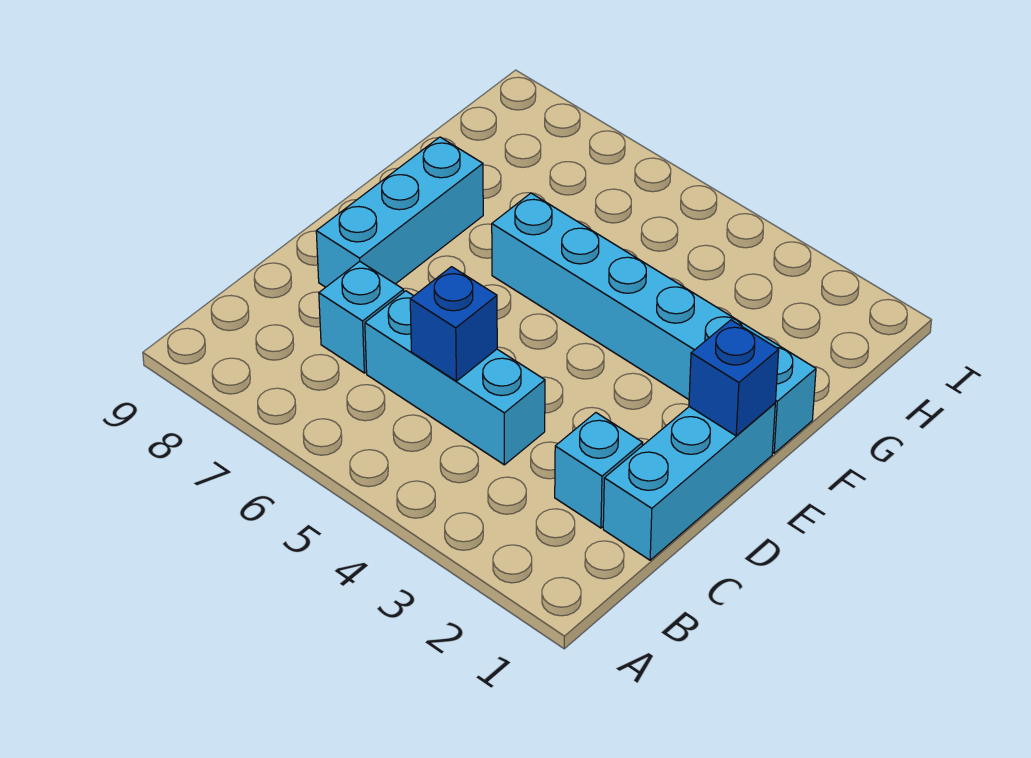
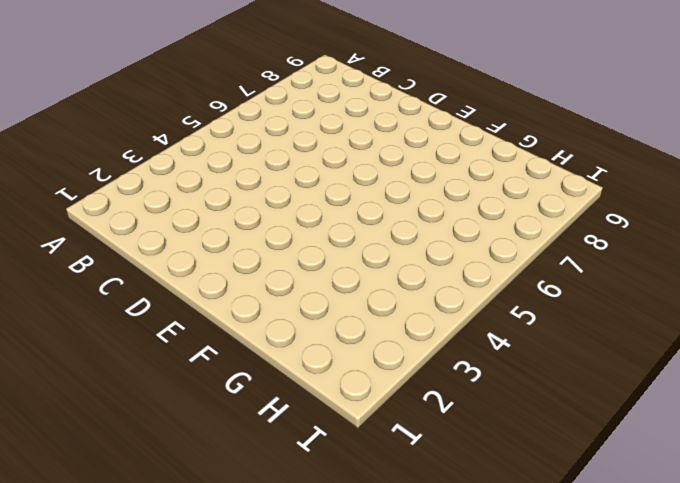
none -> cyan brick C1:E1 level 1
none -> cyan brick C2 level 1

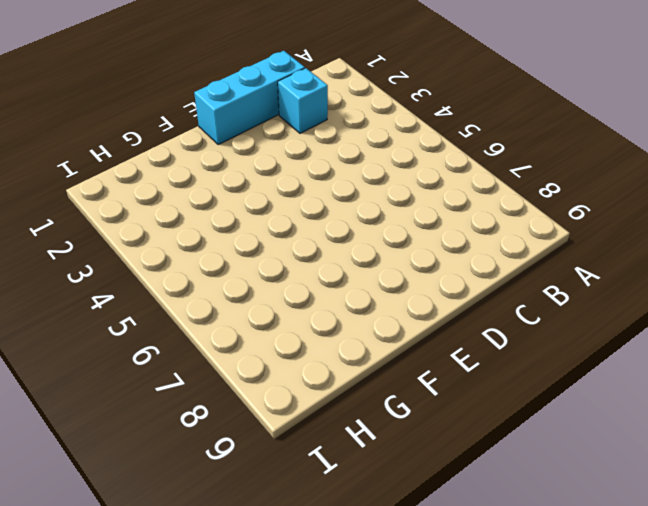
none -> cyan brick C4:C6 level 1
none -> cyan brick C7 level 1

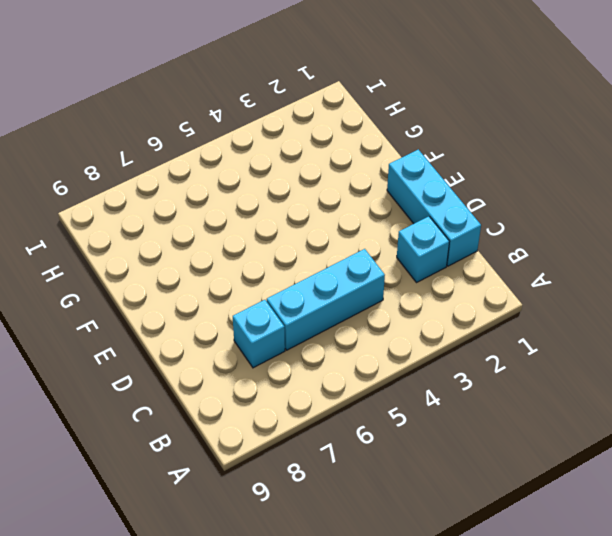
none -> cyan brick D8:F8 level 1
none -> cyan brick F1:F6 level 1

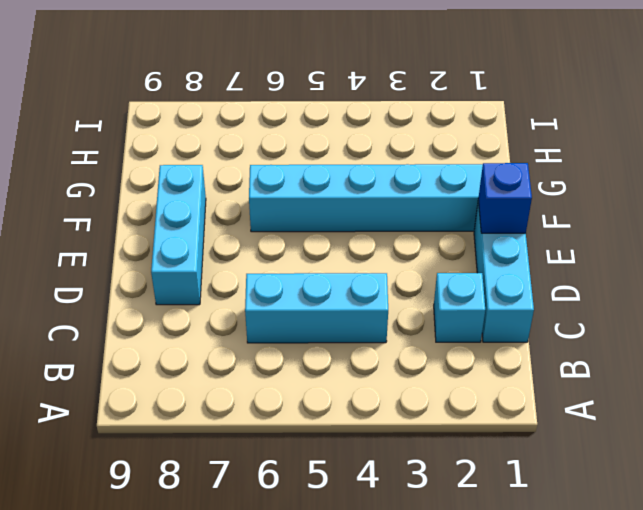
none -> cyan brick C7 level 1
none -> blue brick C5 level 2

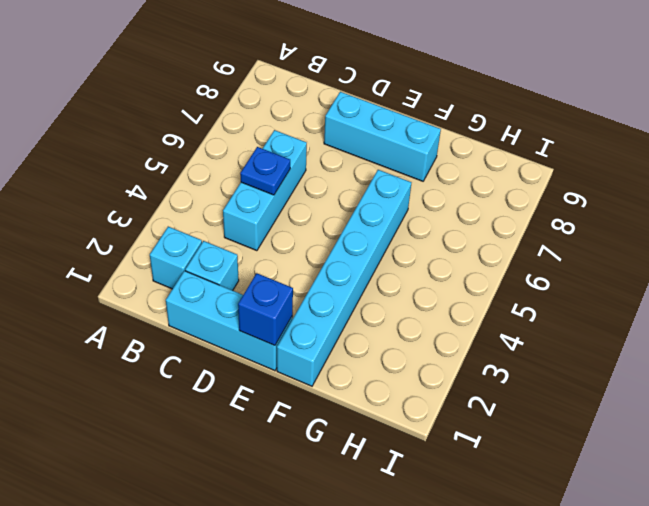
cyan brick B2 level 1 -> cyan brick C7 level 1
blue plate C5 level 2 -> blue brick C5 level 2

